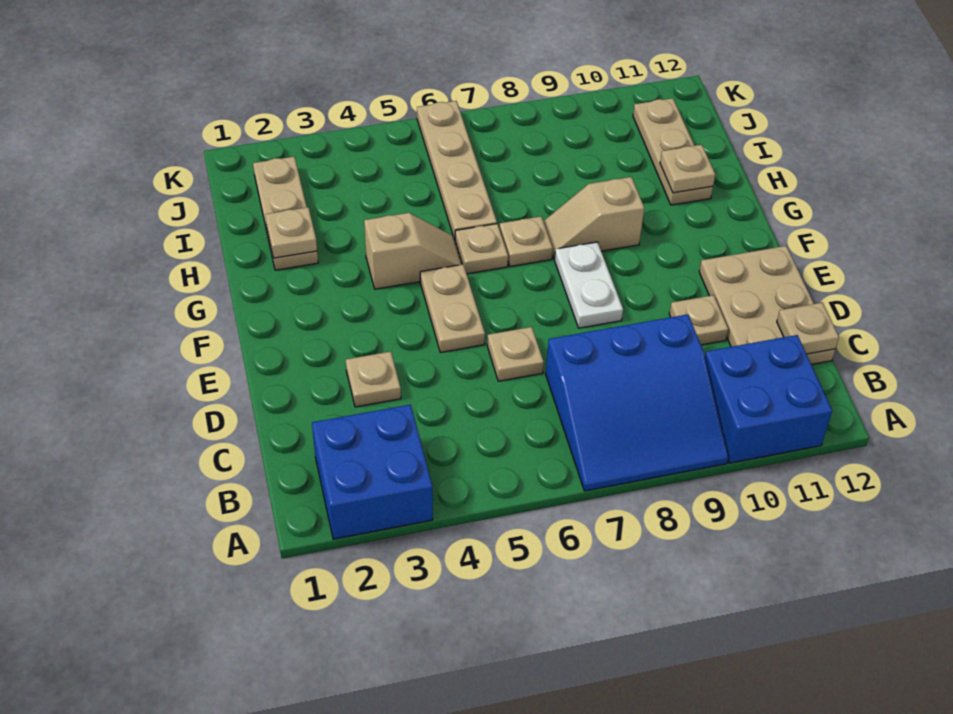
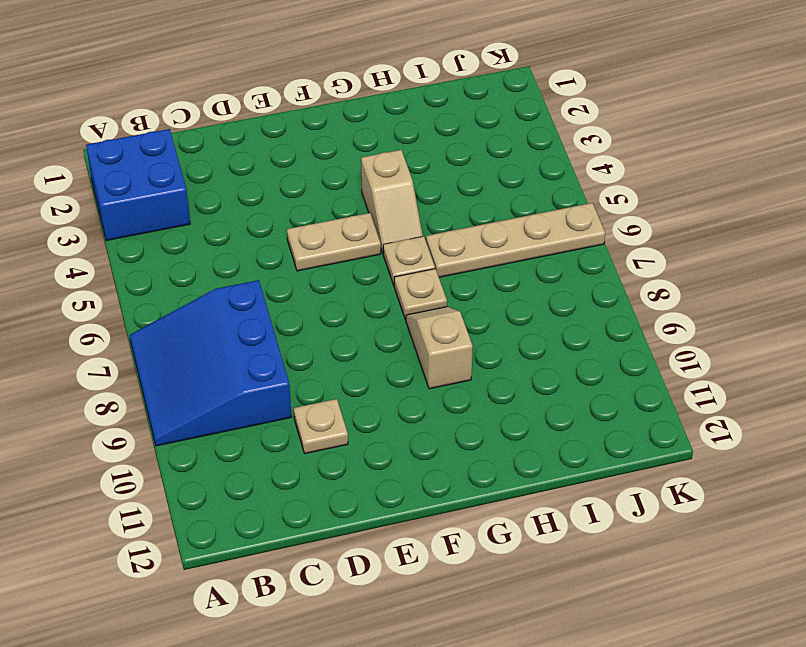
none -> blue brick A10:B11 level 1
none -> tan plate C11:E12 level 1
none -> tan plate D3 level 1

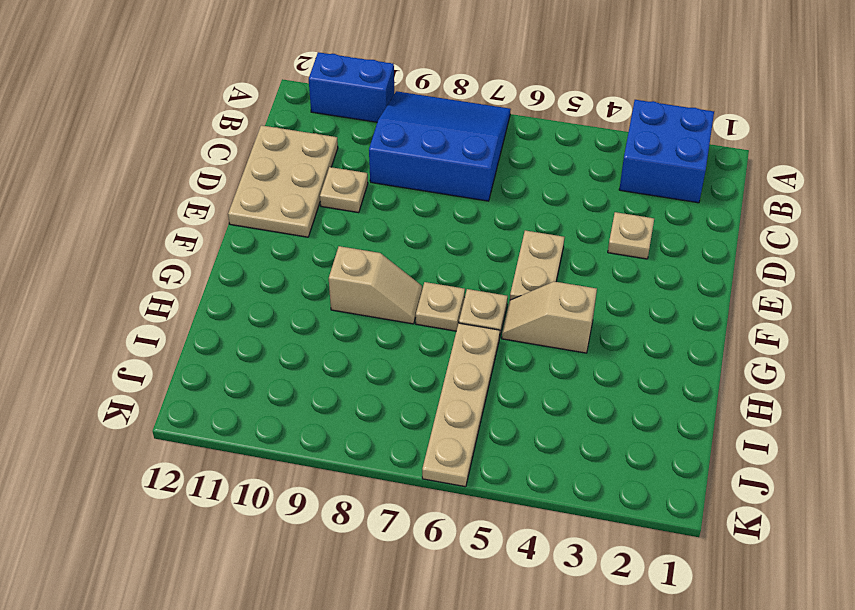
blue brick A10:A11 level 1 -> blue brick A10:B11 level 1
none -> tan plate D6 level 1
none -> white plate E8:F8 level 1
none -> tan plate H2:J2 level 1

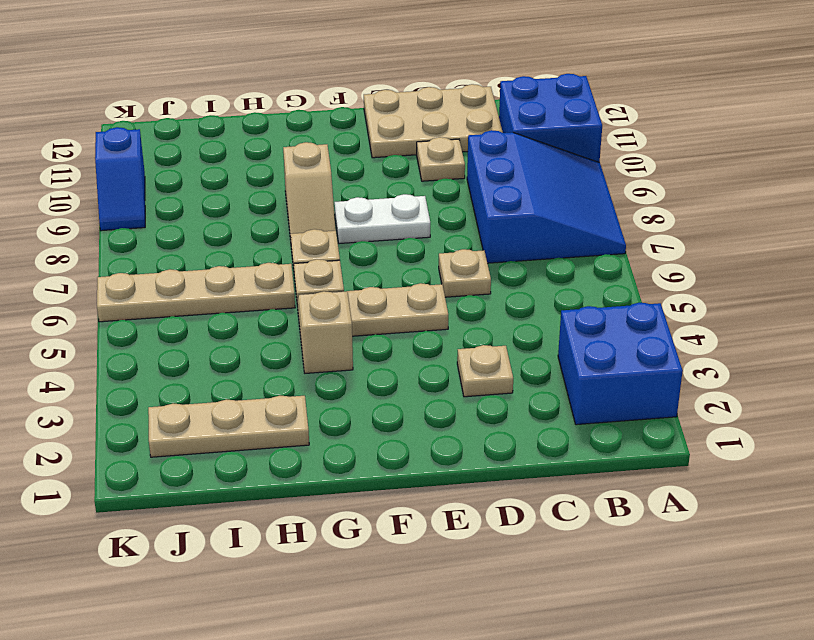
blue slope K9:K10 level 1 top 10 -> none
none -> tan plate H11:J11 level 1
none -> tan plate C12 level 2
none -> tan plate H2 level 2

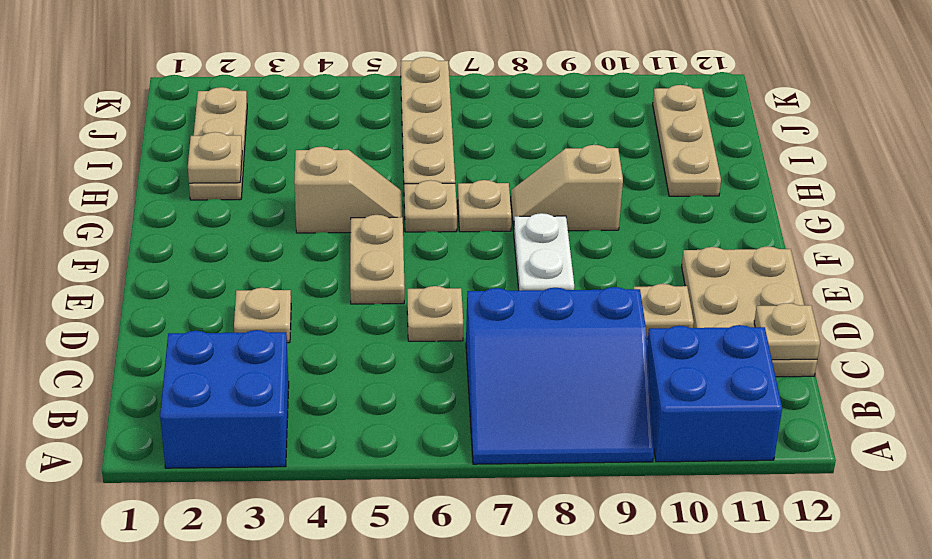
none -> tan plate H11 level 2

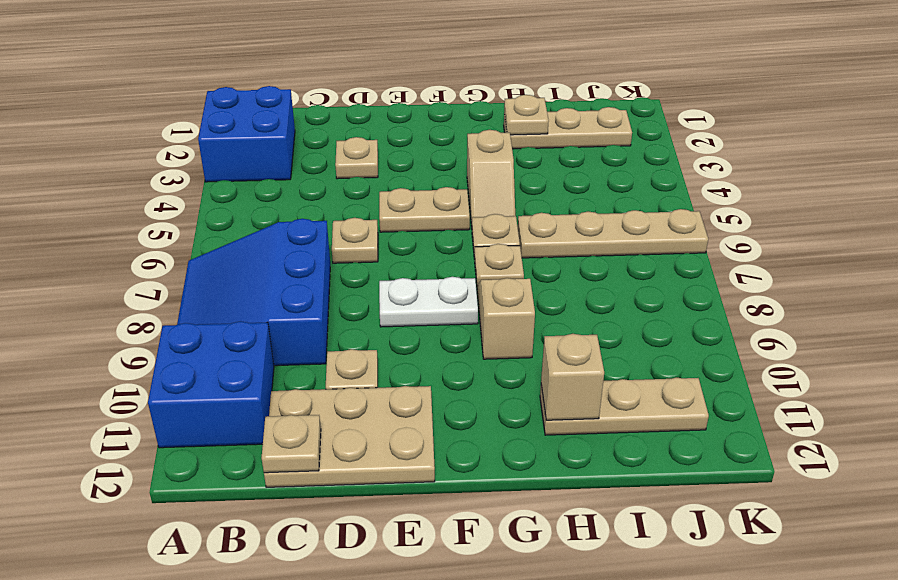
tan brick H11 level 2 -> tan plate H11 level 2

